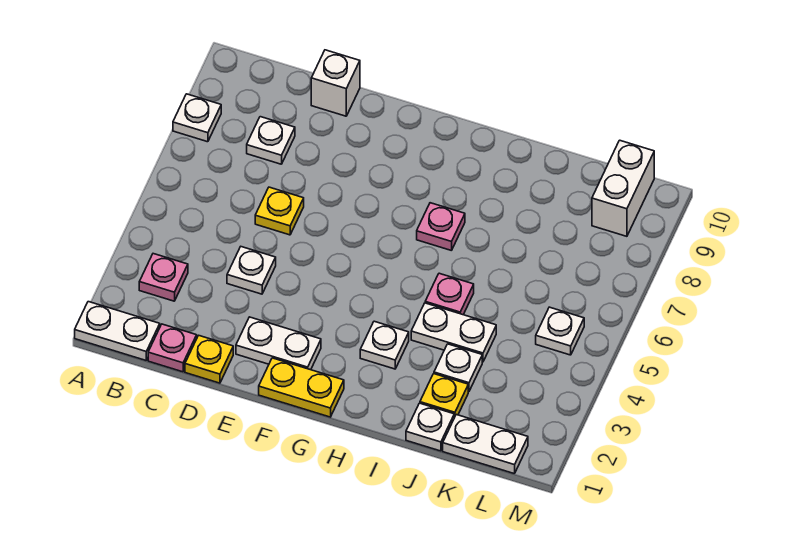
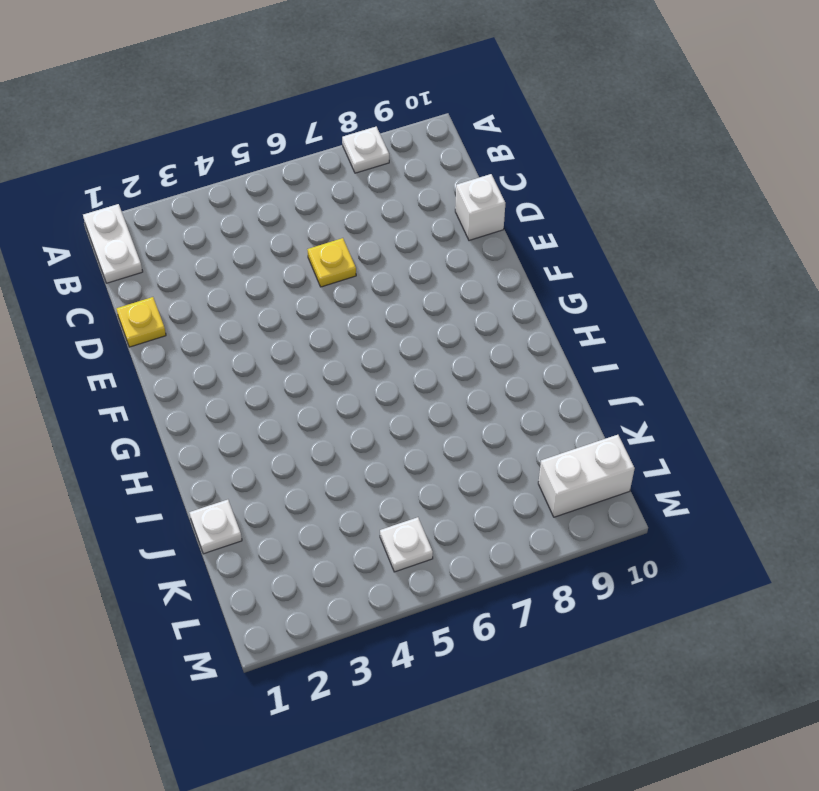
none -> pink plate B3 level 1
none -> pink plate C1 level 1
none -> white plate C8 level 1

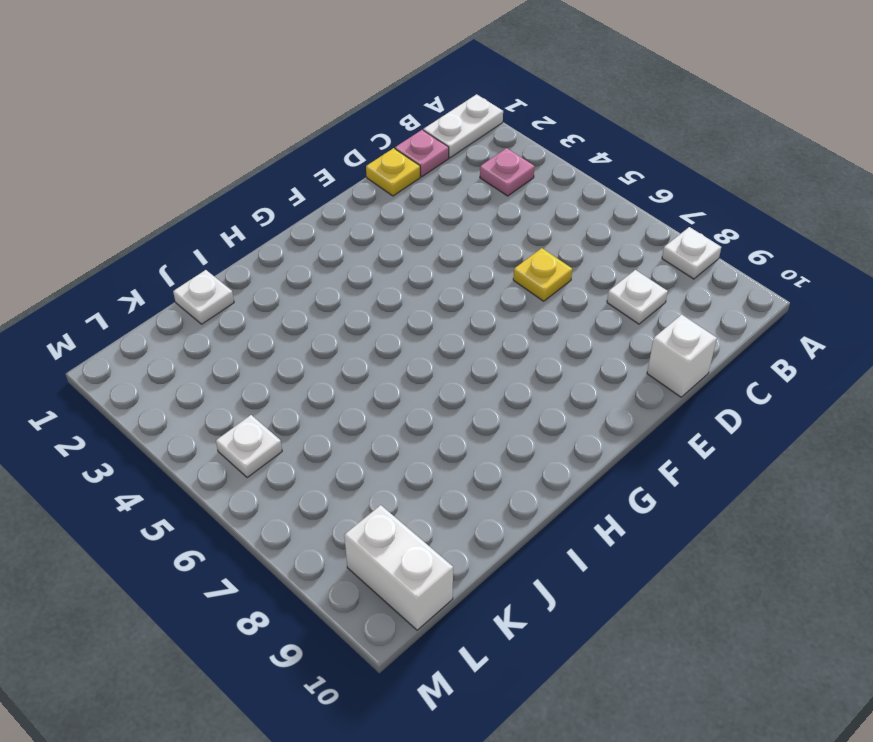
none -> white plate D4 level 1
none -> white plate E2:F2 level 1
none -> yellow plate F1:G1 level 1

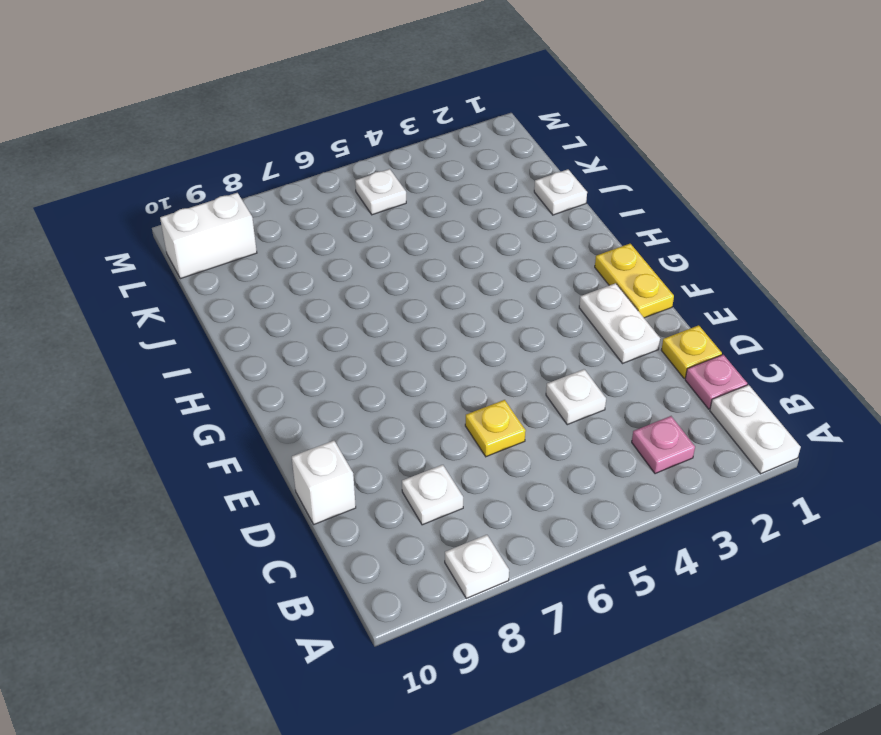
none -> white plate H3 level 1
none -> pink plate H7 level 1
none -> white plate I4:J4 level 1

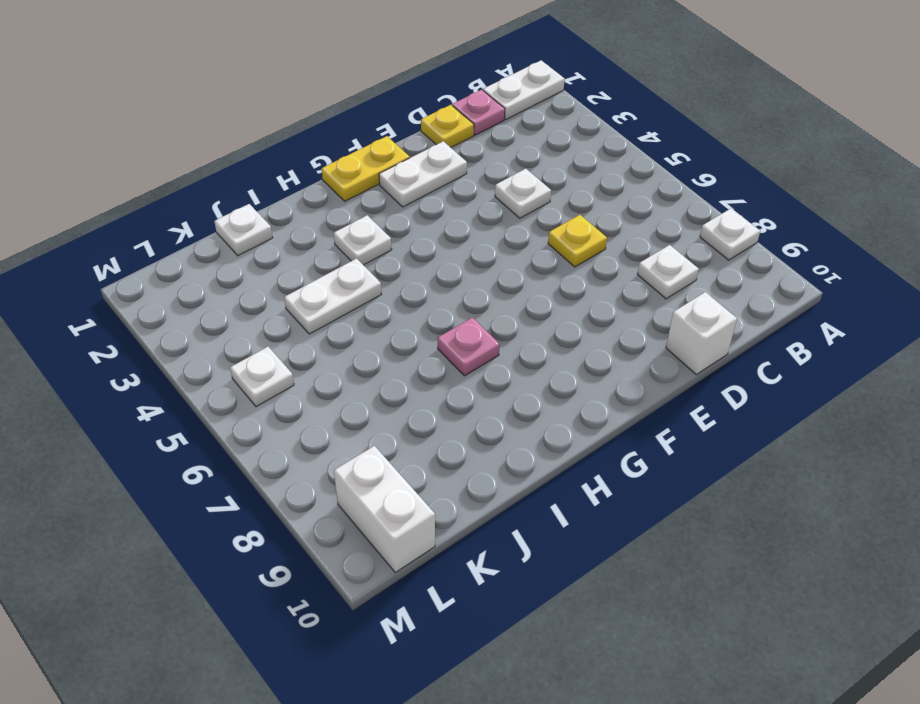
none -> pink plate B3 level 1
none -> pink plate I5 level 1
none -> yellow plate J2 level 1

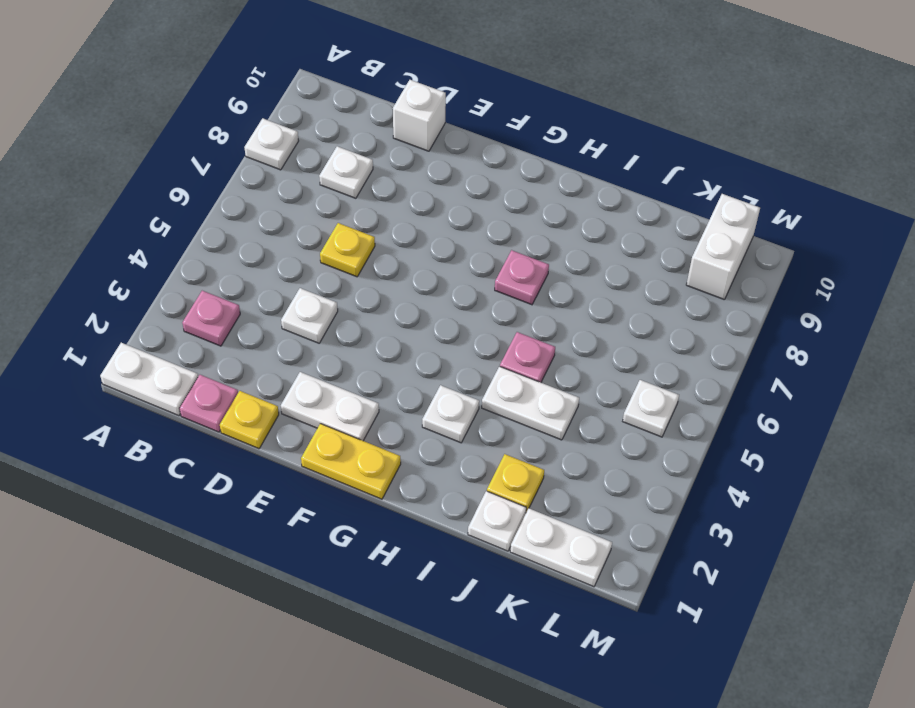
none -> white plate J3 level 1

